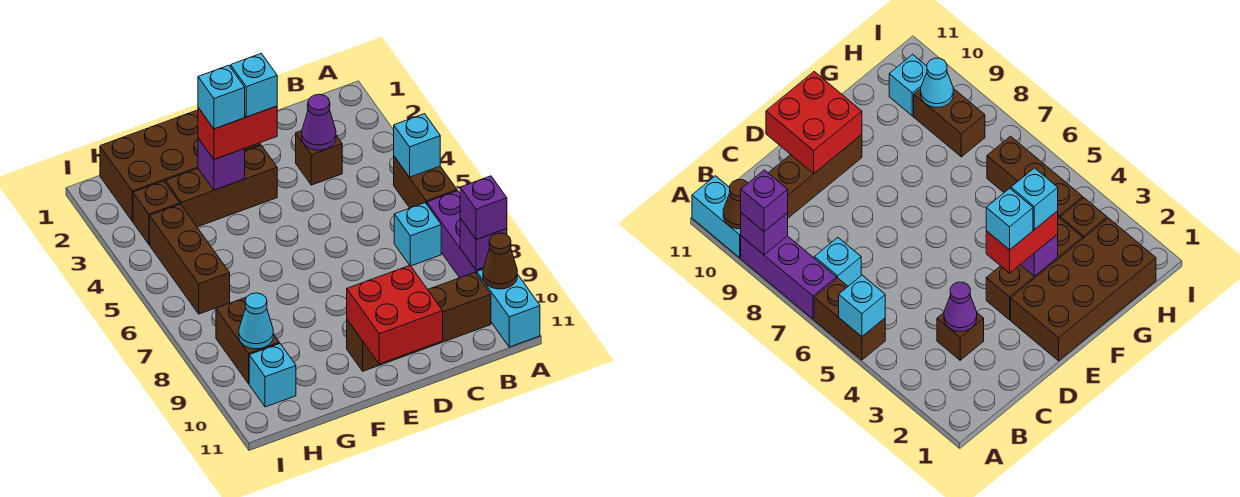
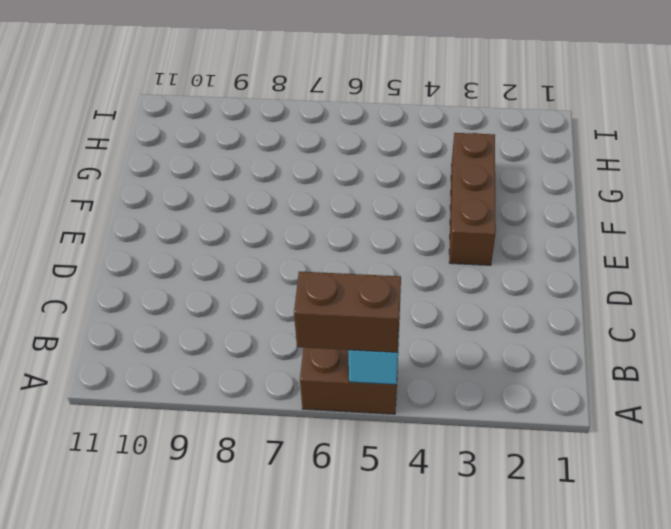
brown brick A5:A6 level 3 -> brown brick H8:H9 level 1
none -> purple brick A7:A9 level 1
none -> cyan brick A10:A11 level 1
none -> cyan brick B7 level 1

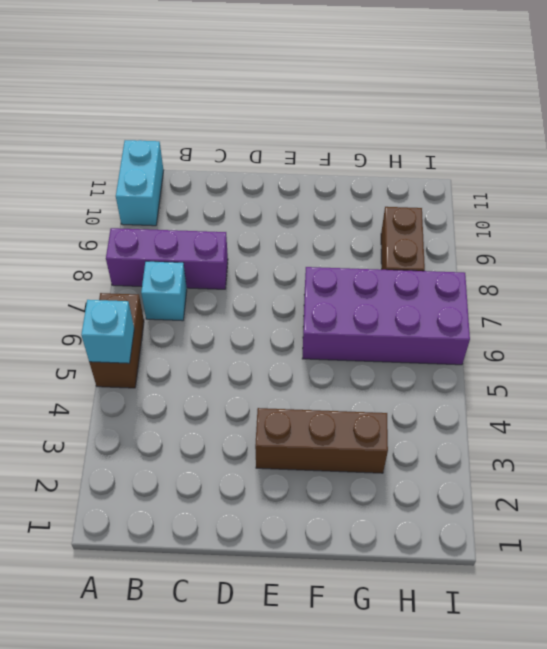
purple brick A8:C8 level 1 -> purple brick A7:A9 level 1
purple brick F6:I7 level 1 -> brown brick H4:H6 level 1
none -> brown brick B10:E10 level 1
none -> brown brick C3 level 1
none -> brown brick E1:H2 level 1

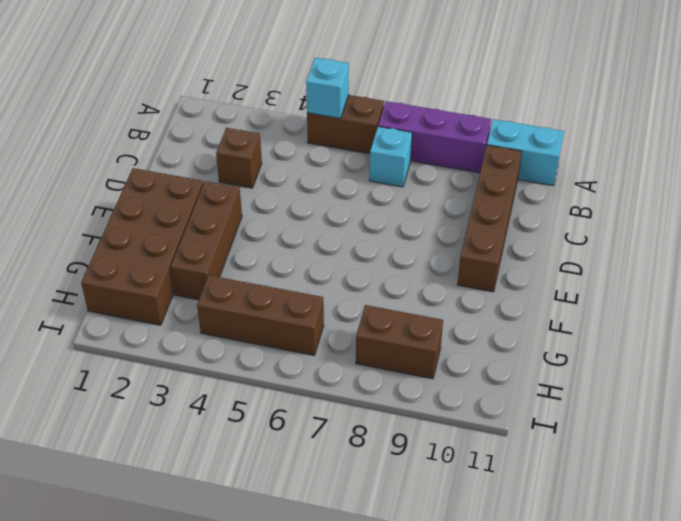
none -> brown brick H3 level 1
none -> cyan brick H10 level 1
none -> purple brick A9 level 2

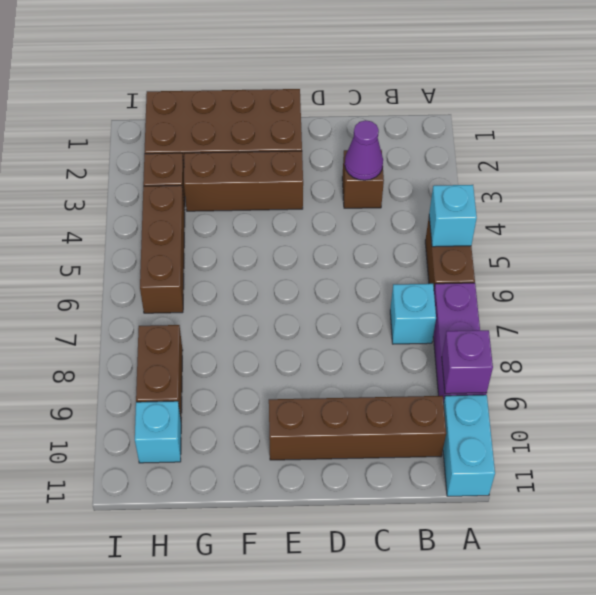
none -> brown cone A10 level 2
none -> red brick D10:E11 level 2
none -> purple brick F3 level 2

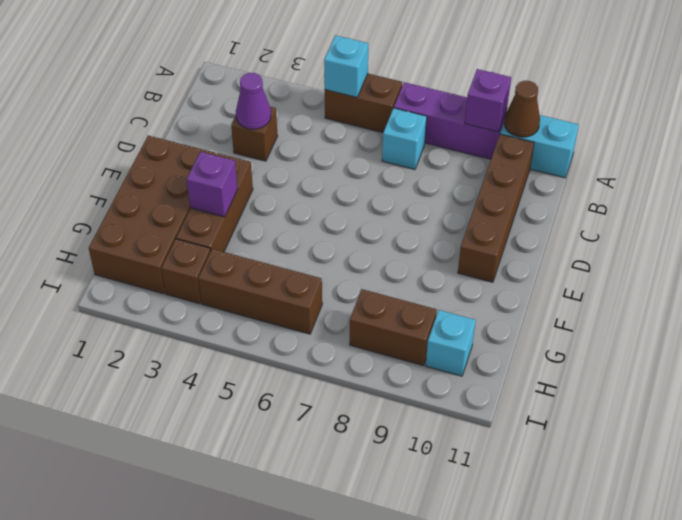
none -> red brick D10:E11 level 2
none -> cyan cone H9 level 2
none -> purple brick A9 level 3

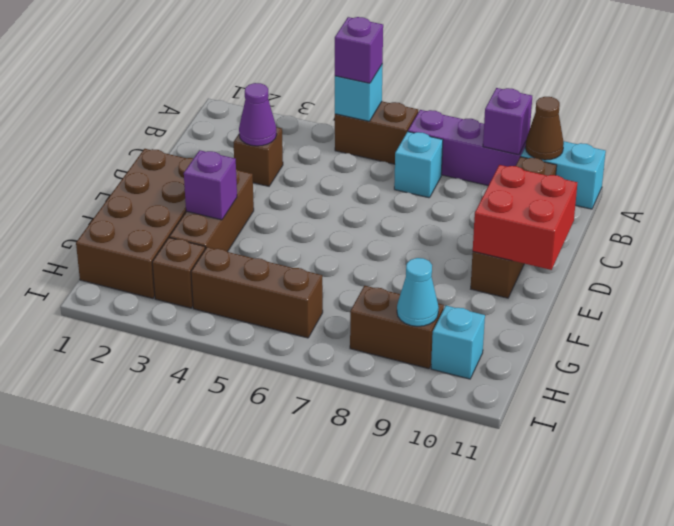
purple brick A5 level 3 -> purple brick A9 level 3
none -> red brick E3:F3 level 3
none -> cyan brick E3 level 4
none -> cyan brick F3 level 4

